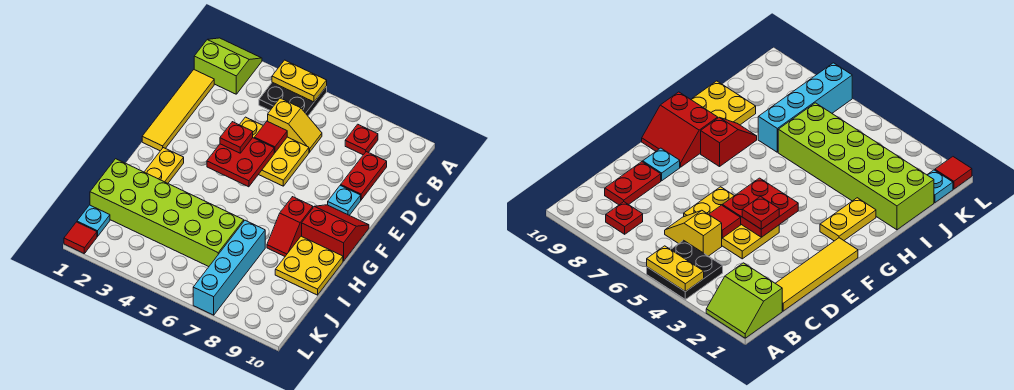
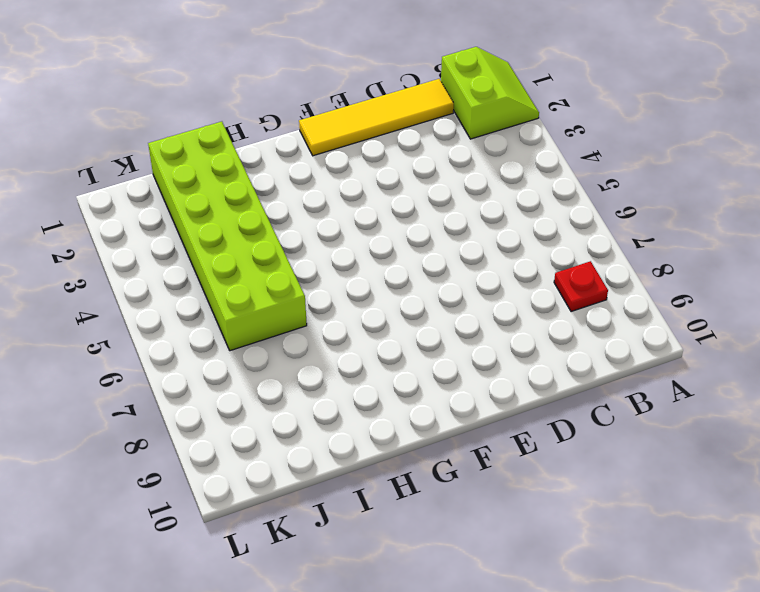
none -> black plate A4:B5 level 1
none -> yellow slope C5:C6 level 1 top 5
none -> red plate C9:D9 level 1

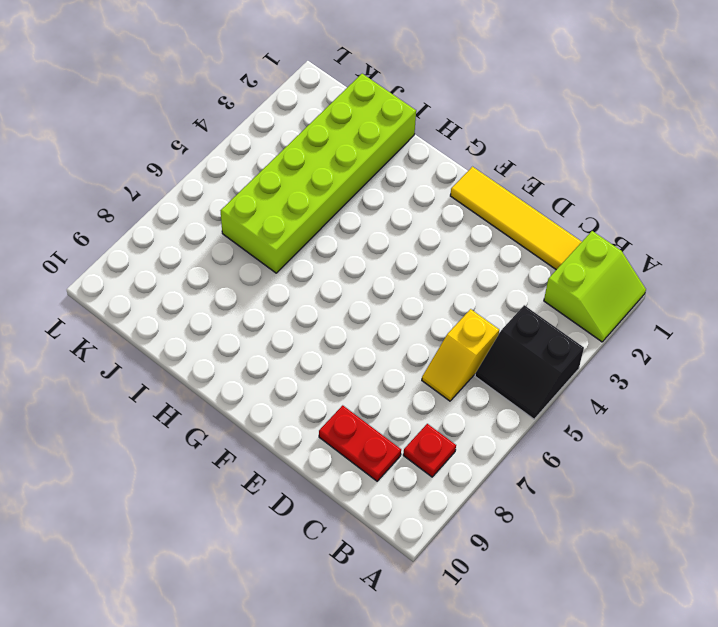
black slope A4:B5 level 1 top 4 -> black plate A4:B5 level 1
none -> yellow plate D4:E6 level 1
none -> cyan plate E9 level 1
none -> red slope F9:G10 level 1 top G

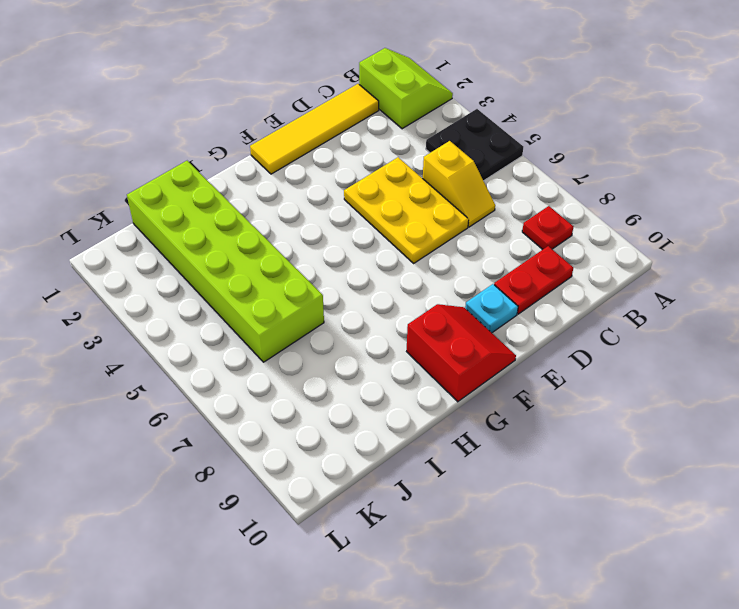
none -> yellow plate G2:H2 level 1
none -> red slope G8:H8 level 1 top G
none -> yellow plate H9:I10 level 1

